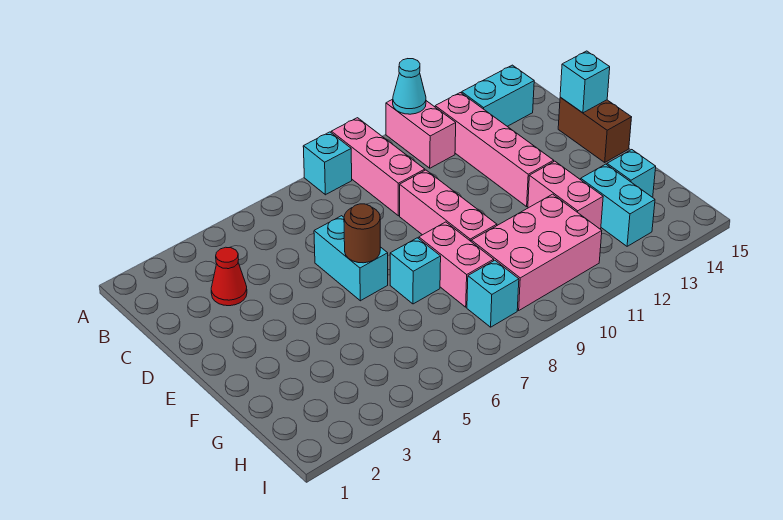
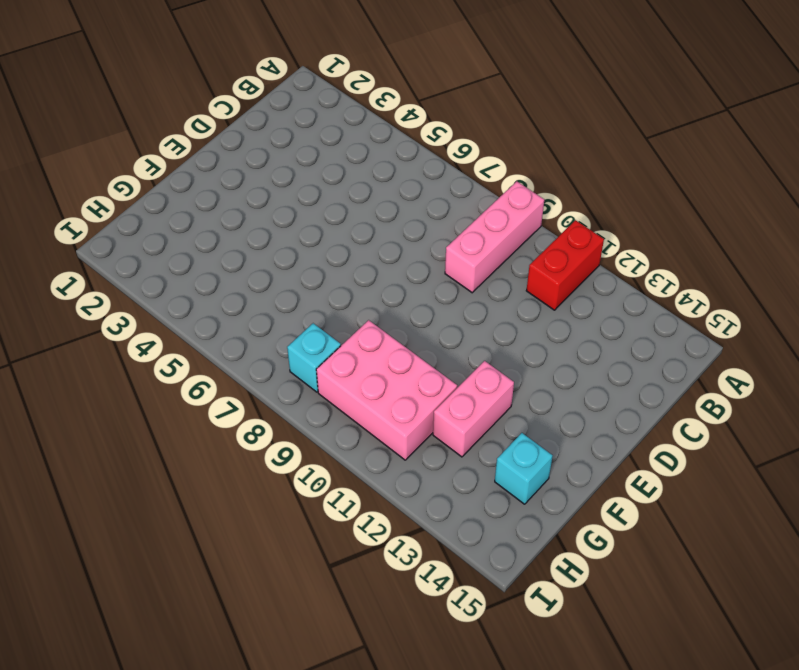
red brick A11:B11 level 1 -> pink brick A11:B11 level 1
none -> cyan brick A8 level 1
none -> pink brick B12:E12 level 1
none -> cyan brick B13:B14 level 1

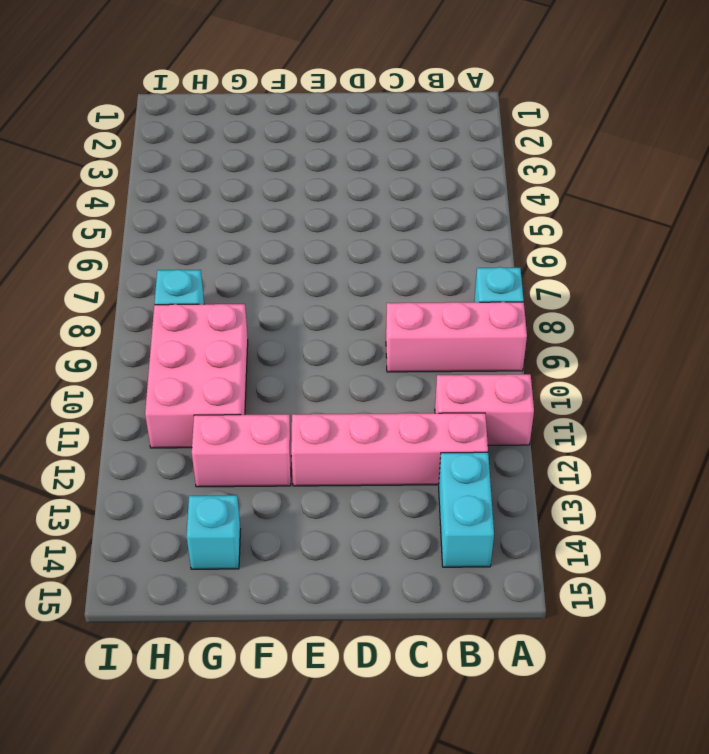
none -> red cone C3 level 1
none -> cyan brick D6:E6 level 1
none -> pink brick D9:F9 level 1

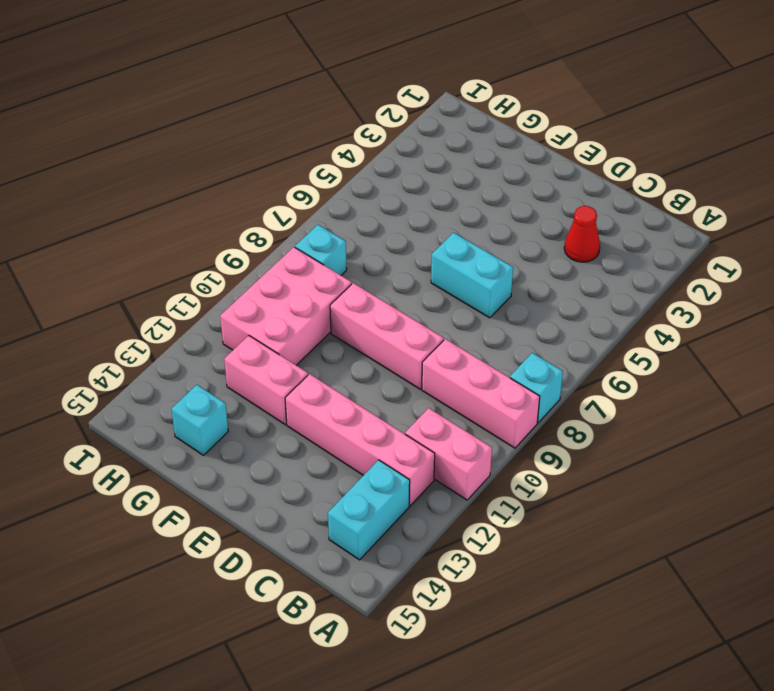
none -> brown brick D15:E15 level 1
none -> cyan brick F7 level 1
none -> pink brick F8:G8 level 1

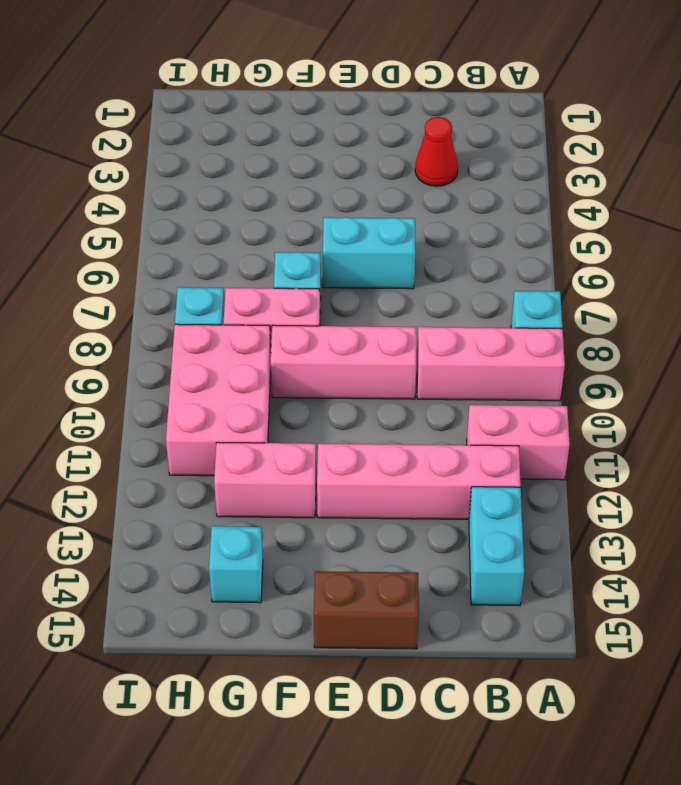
none -> cyan brick G13:H13 level 1
none -> cyan cone A11 level 2
none -> cyan brick D15 level 2

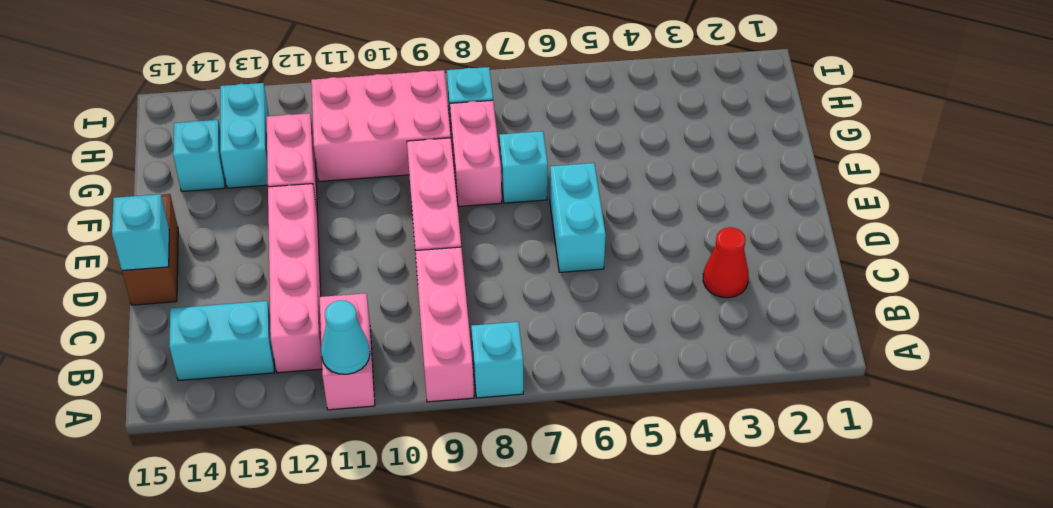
none -> brown round brick E6 level 2

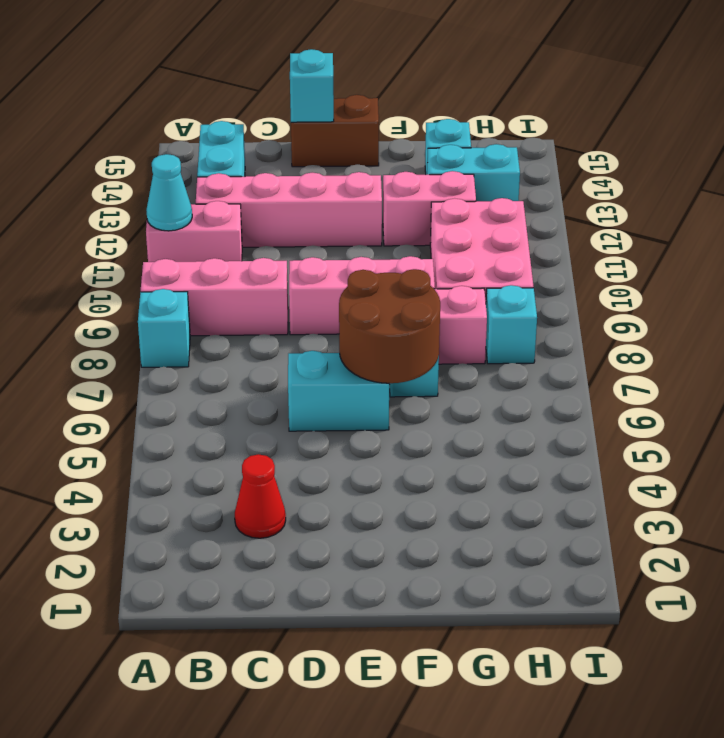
brown round brick E6:F7 level 2 -> brown round brick E6 level 2

